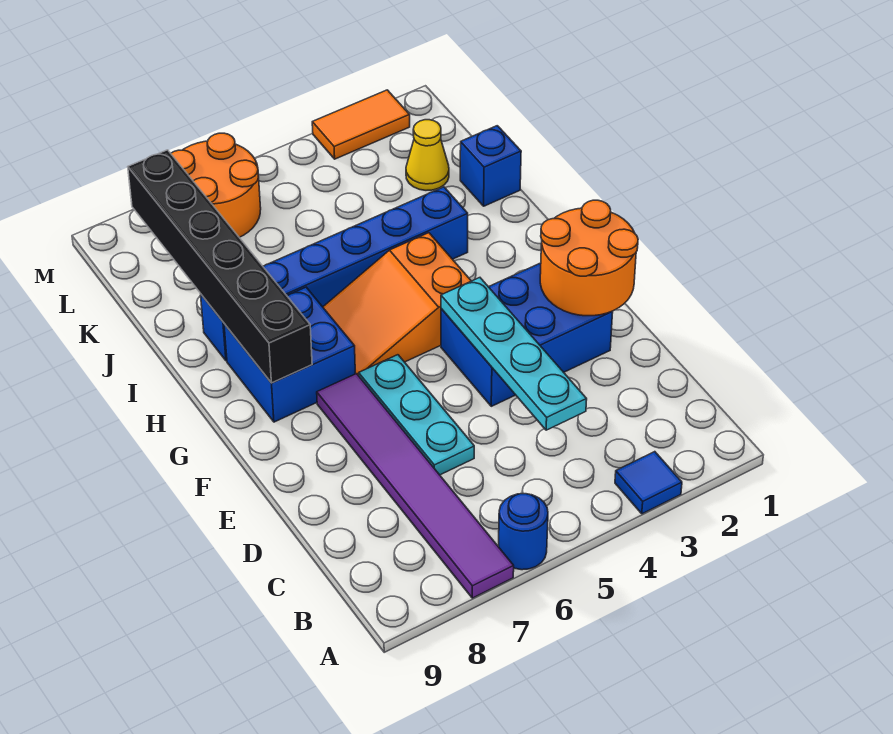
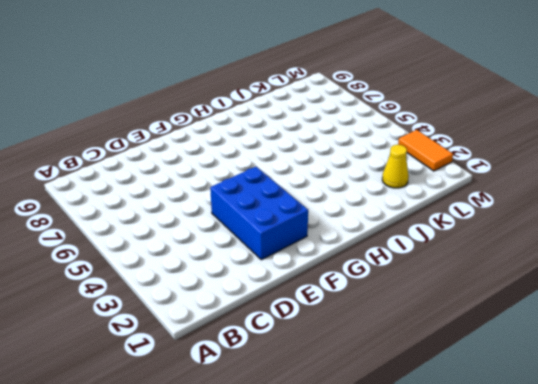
none -> blue tile A3 level 1
none -> blue round brick A6 level 1
none -> purple tile A7:F7 level 1

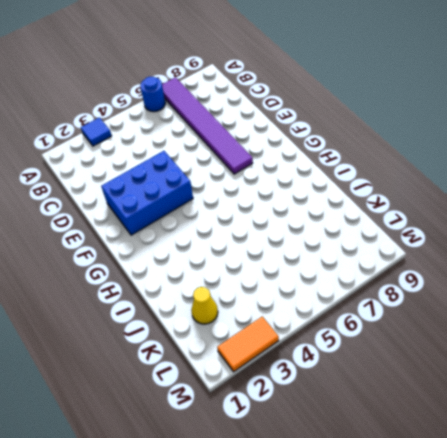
none -> cyan plate D6:F6 level 1
none -> orange slope G4:H6 level 1 top 4
none -> blue brick G7:H8 level 1

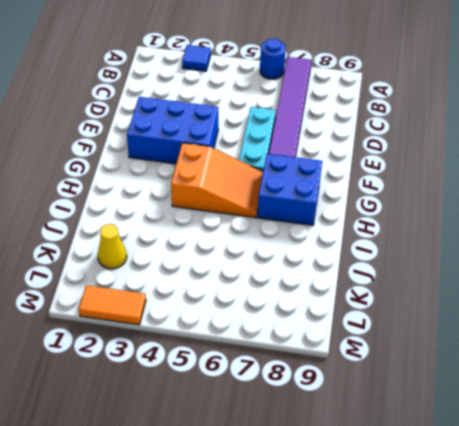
none -> blue brick I3:I8 level 1
none -> blue brick J1 level 1
none -> orange round brick L6:M7 level 1

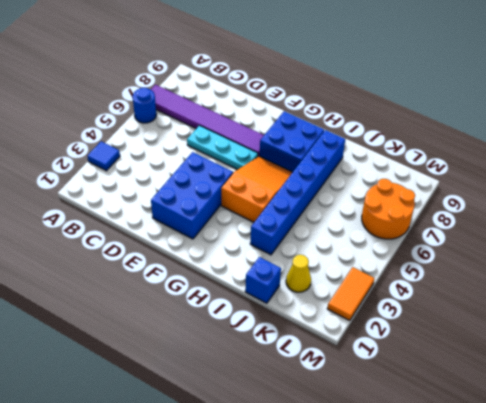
none -> cyan plate C4:F4 level 2
none -> orange round brick E1:F2 level 2
none -> black brick G8:L8 level 2

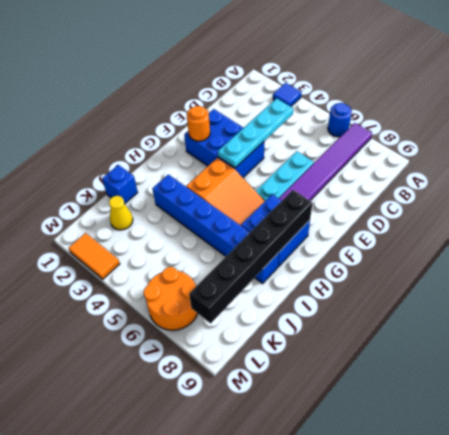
orange round brick F2 level 2 -> orange round brick E1:F2 level 2

